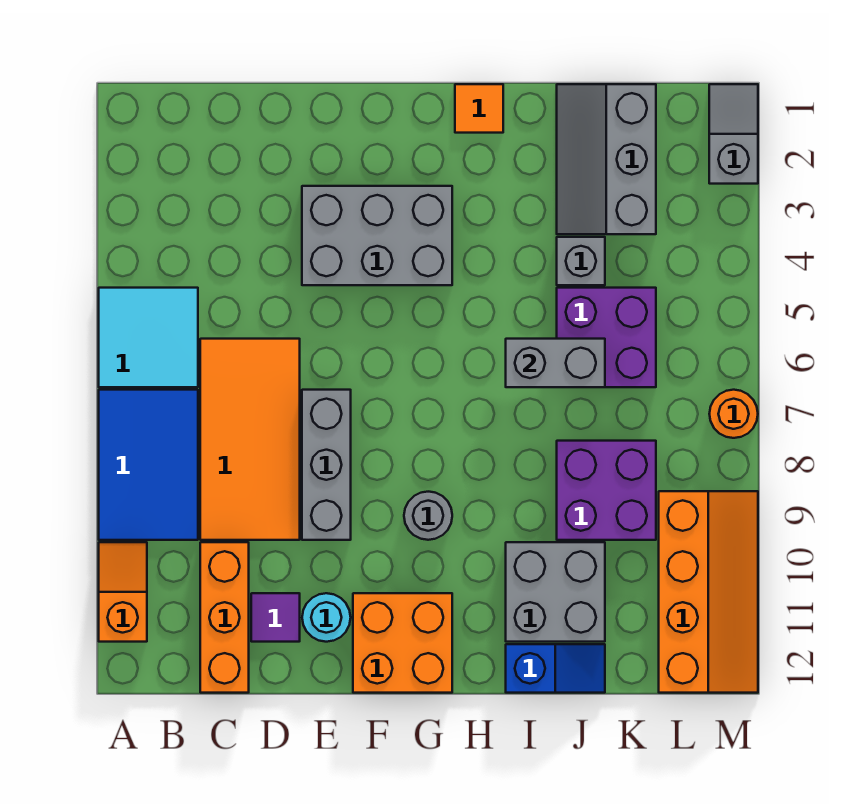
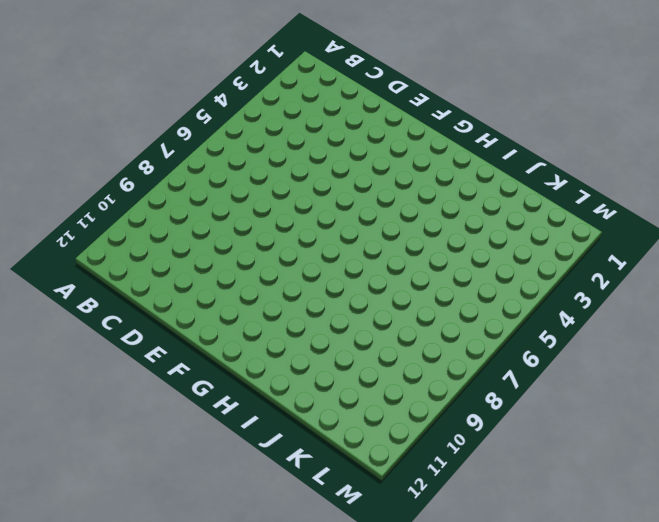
none -> cyan tile A5:B6 level 1
none -> blue tile A7:B9 level 1
none -> orange slope A10:A11 level 1 top 11

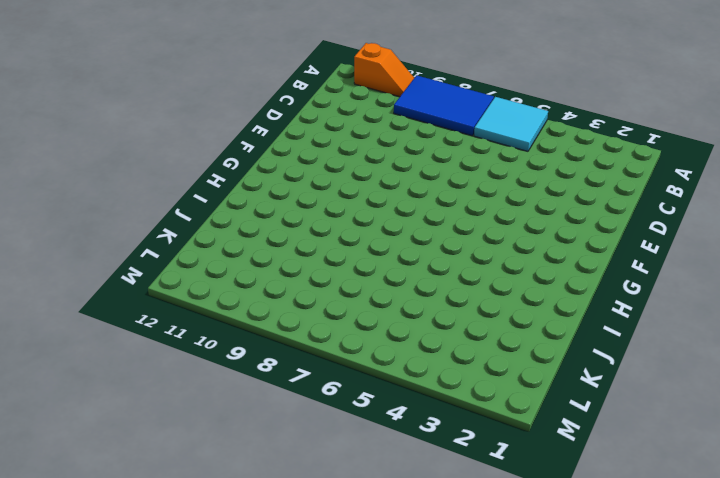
none -> orange tile C6:D9 level 1
none -> orange brick C10:C12 level 1
none -> purple tile D11 level 1

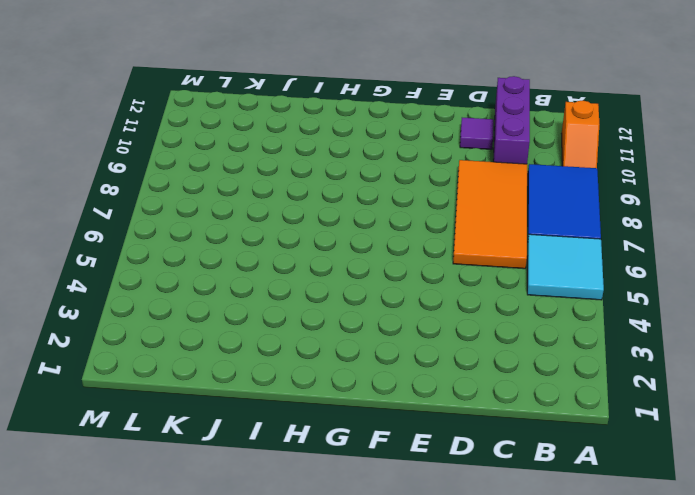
purple brick C10:C12 level 1 -> orange brick C10:C12 level 1
none -> grey brick E3:G4 level 1
none -> grey brick E7:E9 level 1
none -> cyan round brick E11 level 1

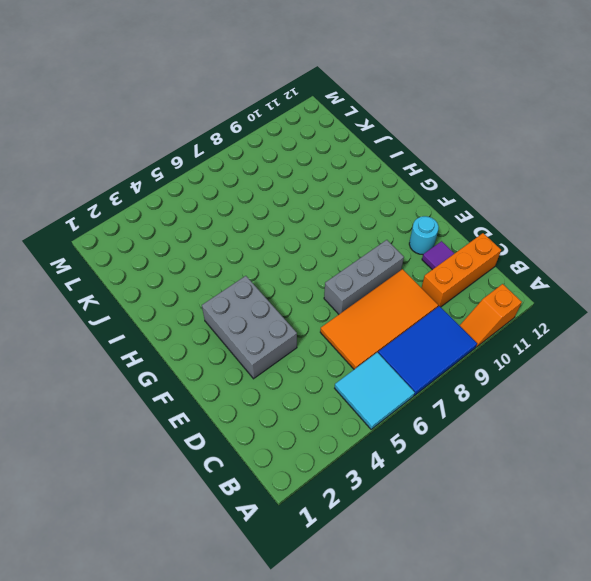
none -> orange brick F11:G12 level 1
none -> grey round brick G9 level 1
none -> orange tile H1 level 1

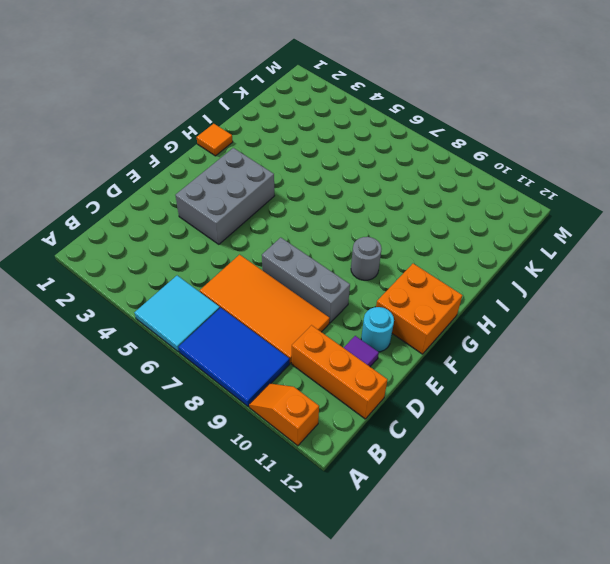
none -> grey brick I10:J11 level 1
none -> blue slope I12:J12 level 1 top I
none -> grey slope J1:K3 level 1 top K

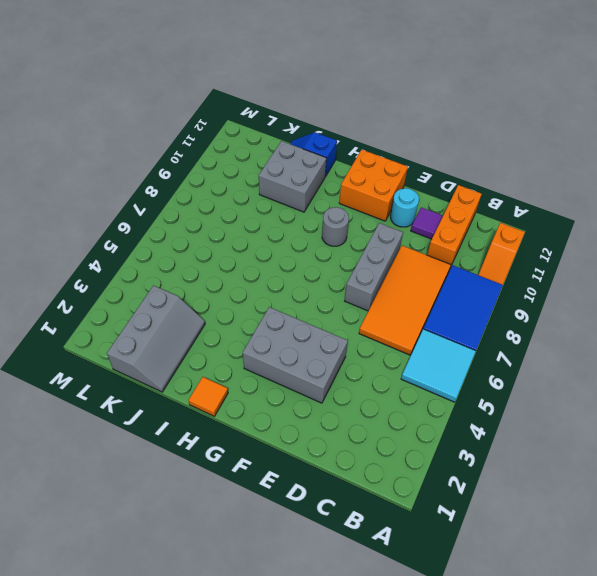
none -> grey brick J4 level 1
none -> purple brick J5:K6 level 1
none -> purple brick J8:K9 level 1

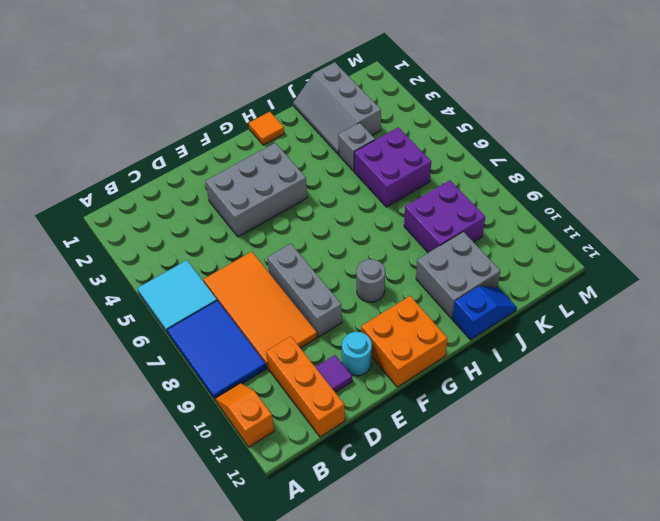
none -> orange slope L9:M12 level 1 top L
none -> grey slope M1:M2 level 1 top 2
none -> orange round brick M7 level 1

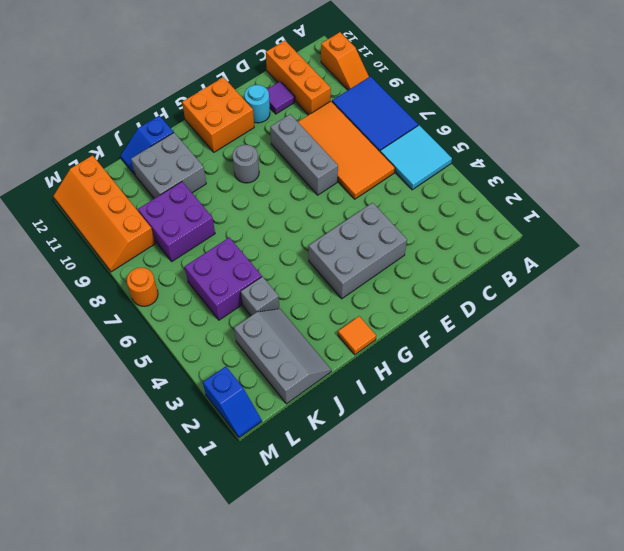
blue slope M1:M2 level 1 top 2 -> grey slope M1:M2 level 1 top 2
none -> grey brick I6:J6 level 2

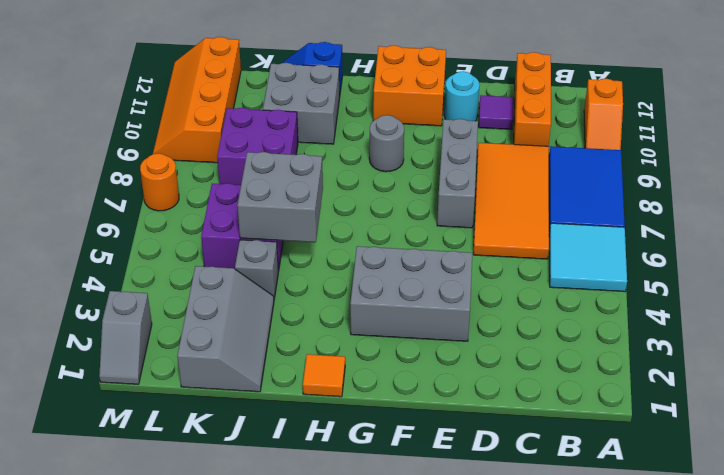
grey brick I5:J6 level 2 -> grey brick I6:J6 level 2

